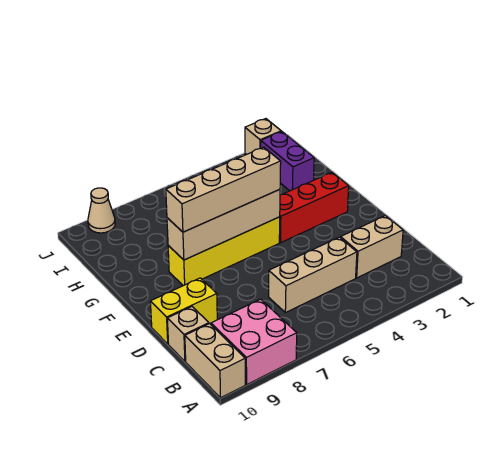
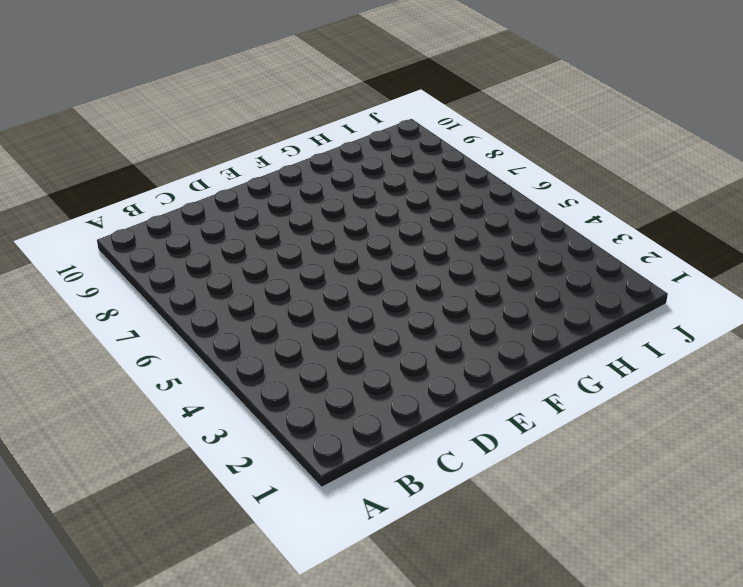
none -> pink brick A8:B9 level 1
none -> tan brick A10:B10 level 1
none -> tan brick C2:C3 level 1

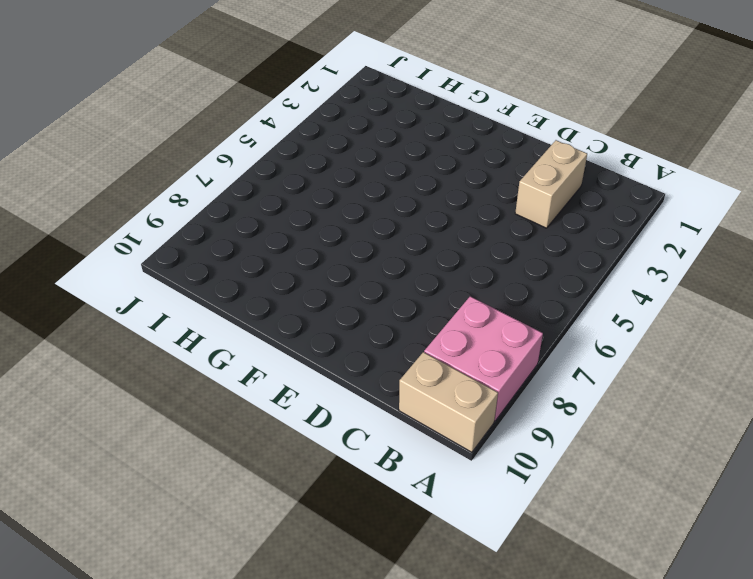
none -> tan brick C4:C6 level 1
none -> tan brick C10 level 1
none -> yellow brick D9:D10 level 1

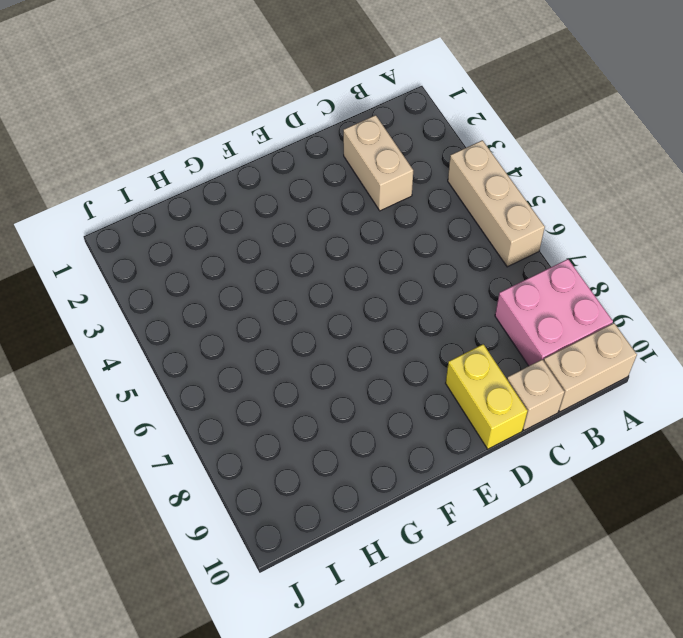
tan brick A4:A6 level 1 -> tan brick C4:C6 level 1
none -> red brick F2:F4 level 1
none -> yellow brick F5:F8 level 1
none -> purple brick H2:I2 level 1

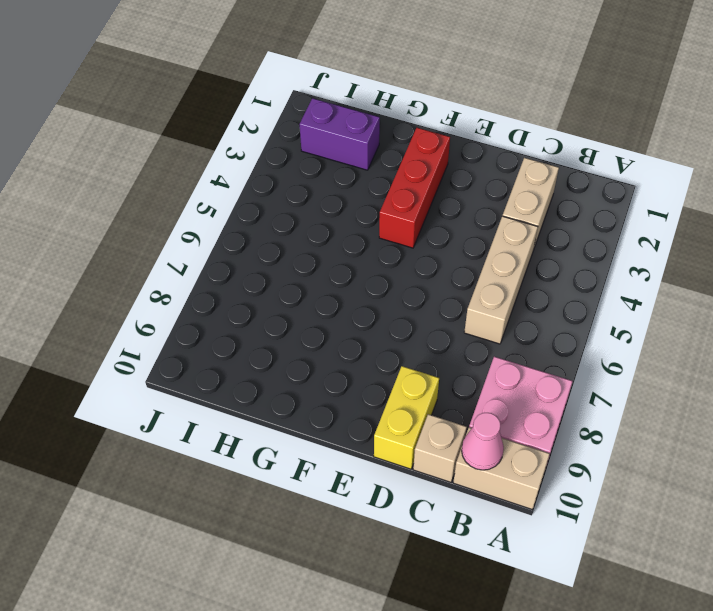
pink cone B10 level 2 -> none
none -> yellow brick F5:F8 level 1
none -> tan brick J2 level 1
none -> tan cone J9 level 1

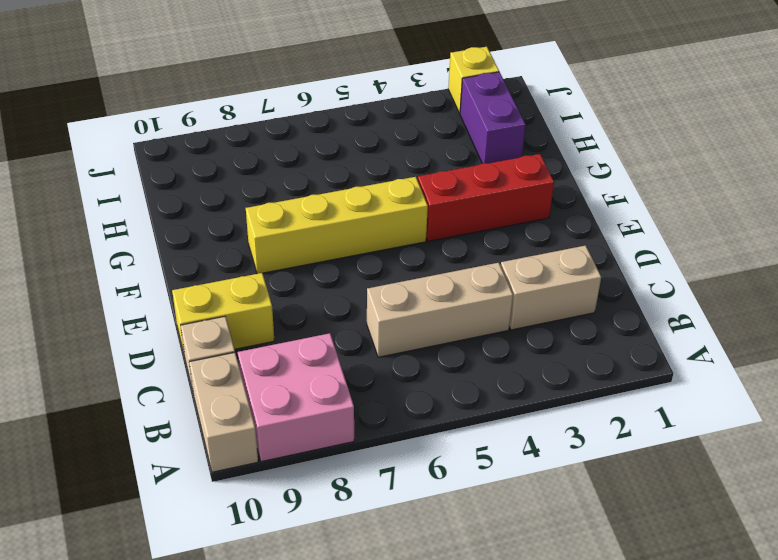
yellow brick J2 level 1 -> tan brick J2 level 1
none -> tan cone J9 level 1
none -> tan brick F5:F8 level 2
none -> tan brick F5:F8 level 3

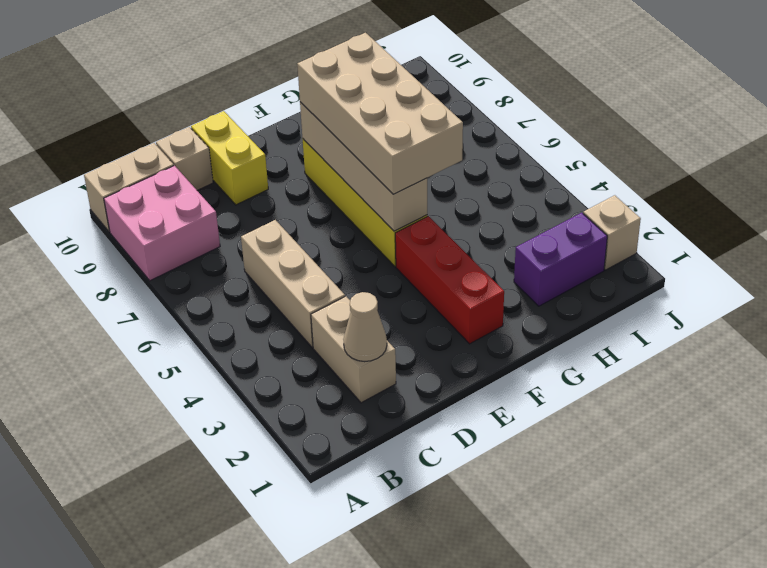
tan cone C2 level 2 -> tan cone J9 level 1
tan brick F5:G8 level 3 -> tan brick F5:F8 level 3

